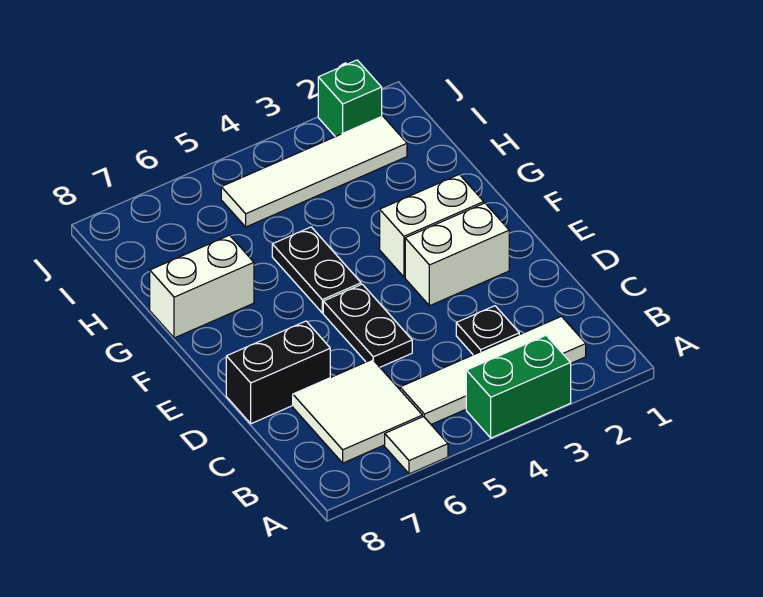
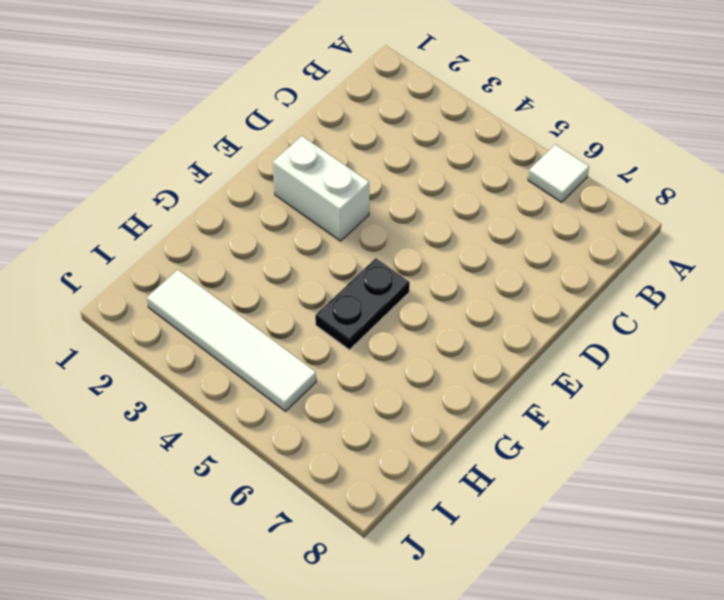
none -> green brick A3:A4 level 1
none -> white tile B2:B5 level 1
none -> white tile B6:C7 level 1

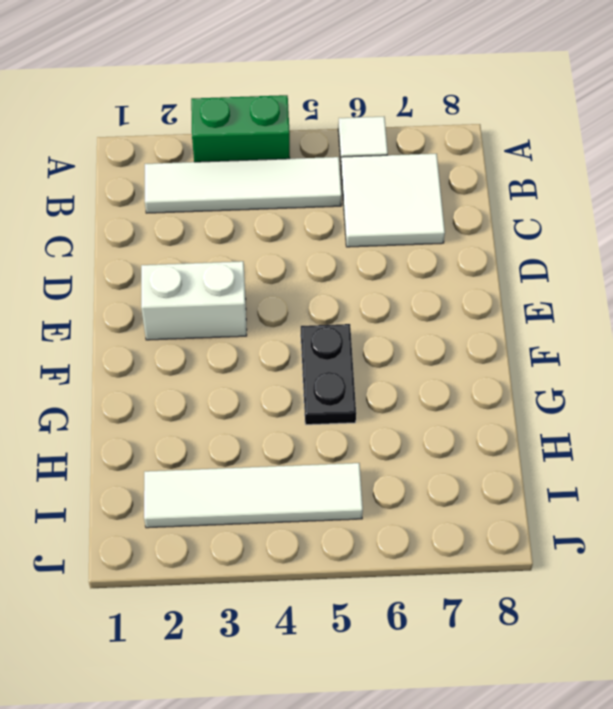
none -> black plate C3 level 1
none -> black plate D5:E5 level 1
none -> black brick D7:D8 level 1

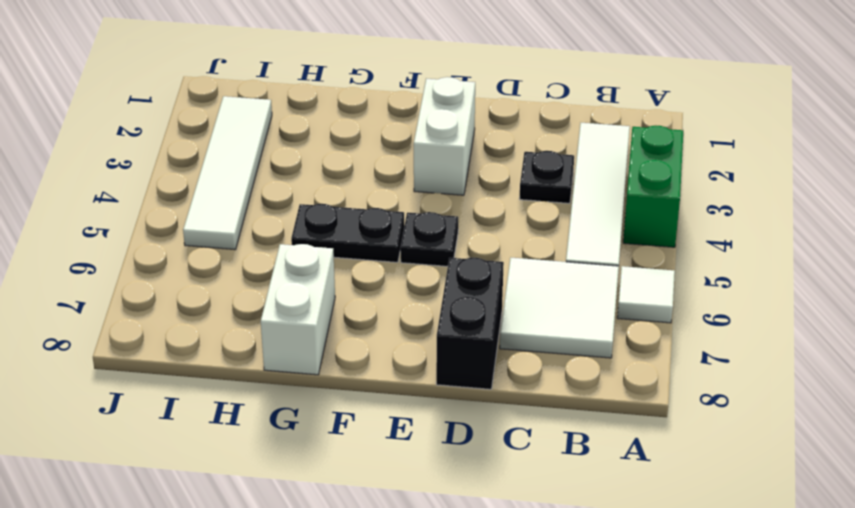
black plate E5 level 1 -> black plate D5:E5 level 1
none -> white brick F2:F3 level 1
none -> green brick J2 level 1

